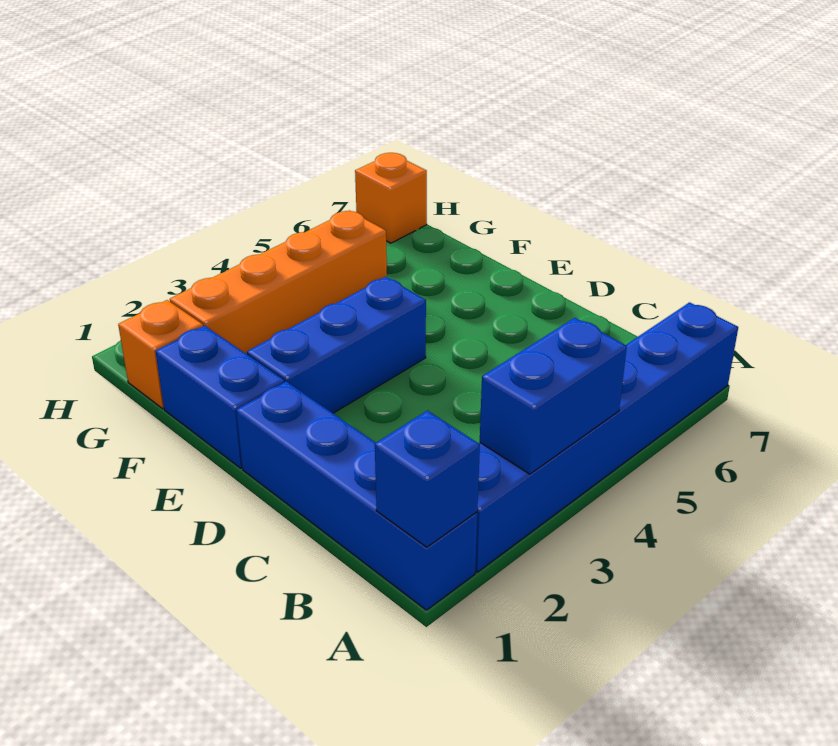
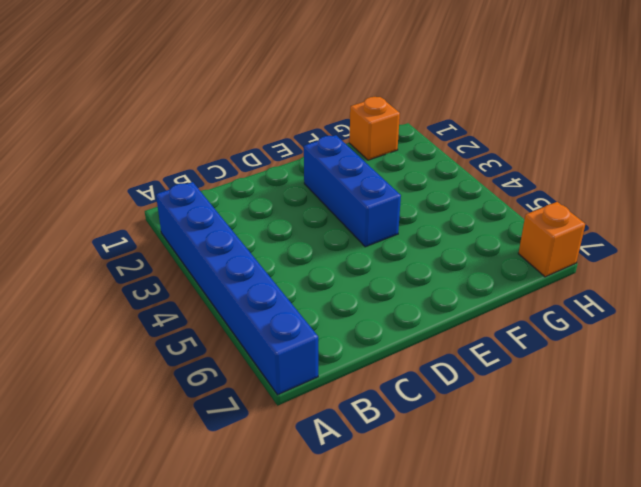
none -> blue brick A1:D1 level 1
none -> blue brick E1:F1 level 1

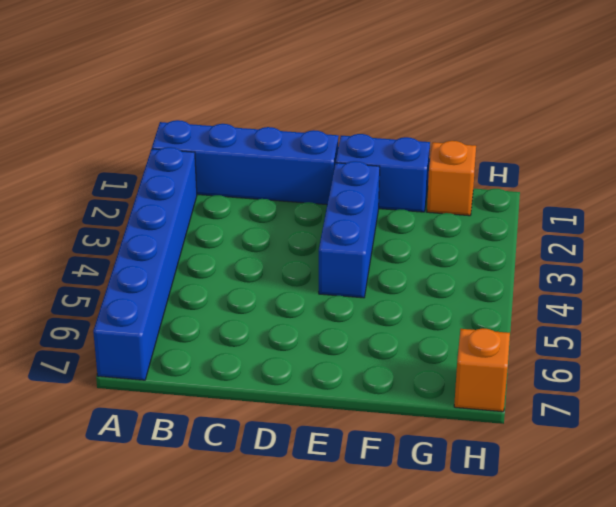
none -> orange brick G2:G5 level 1
none -> blue brick A1 level 2

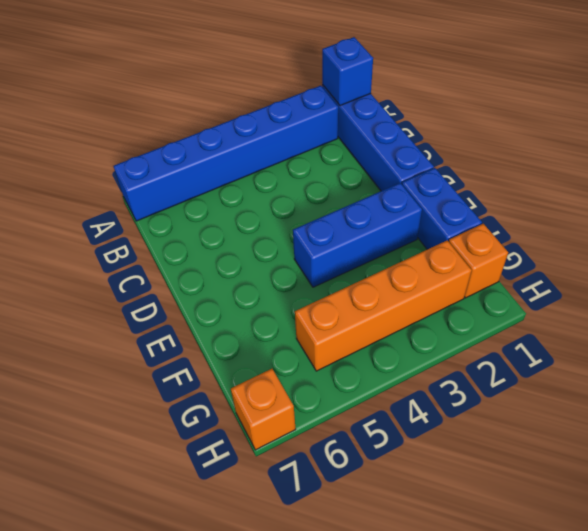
none -> blue brick A3:A4 level 2

